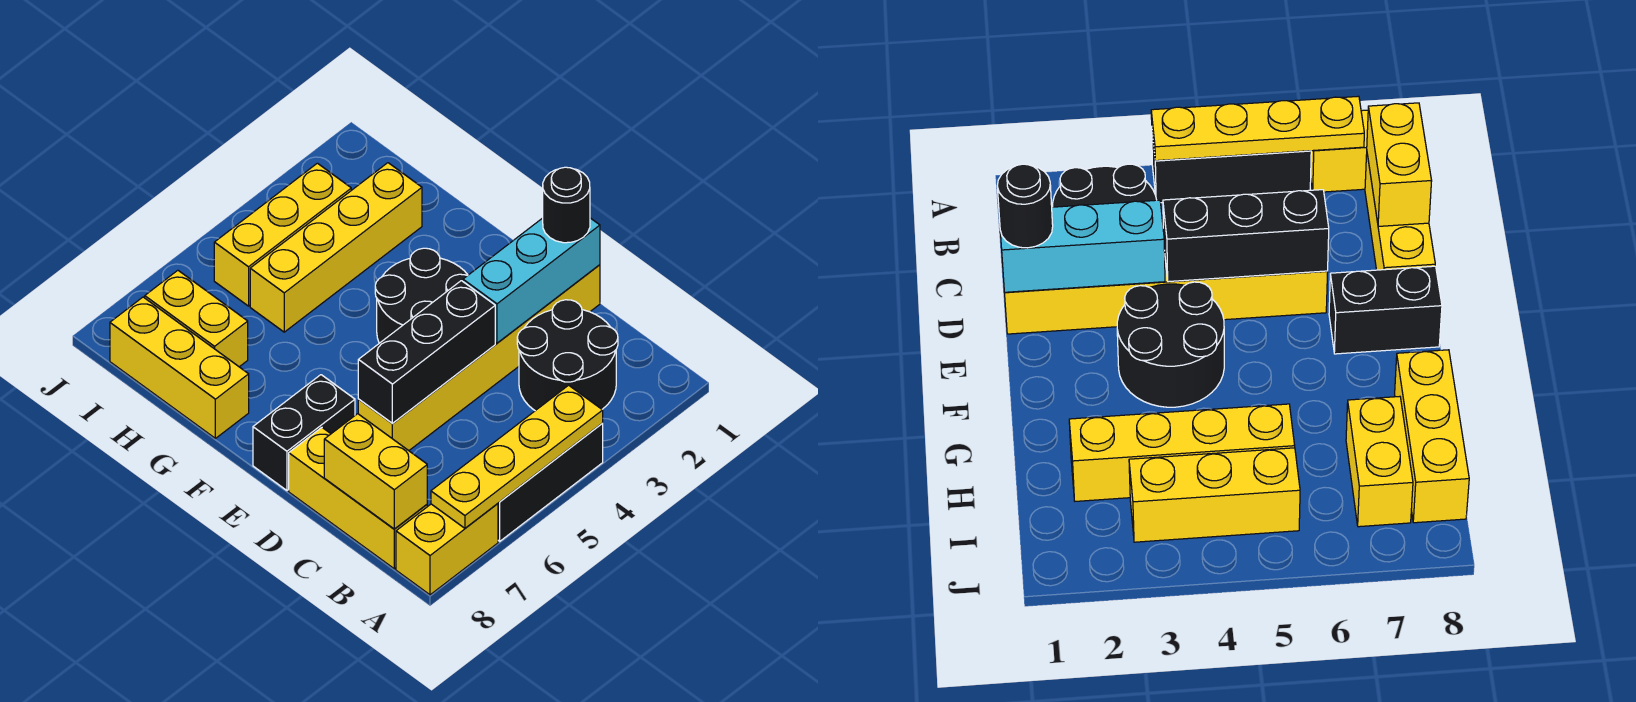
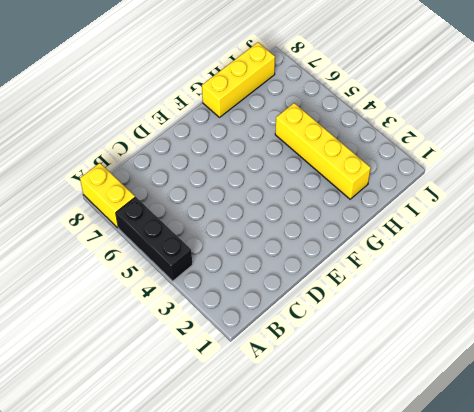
none -> black round brick B2:C3 level 1
none -> yellow brick B8:D8 level 1
none -> yellow brick D1:D6 level 1

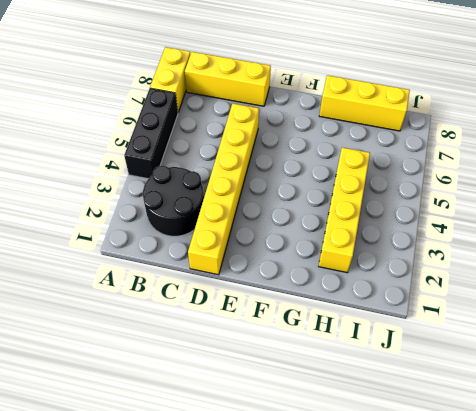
none -> black round brick E3:F4 level 1
none -> black brick E7:E8 level 1
none -> yellow brick H7:I7 level 1

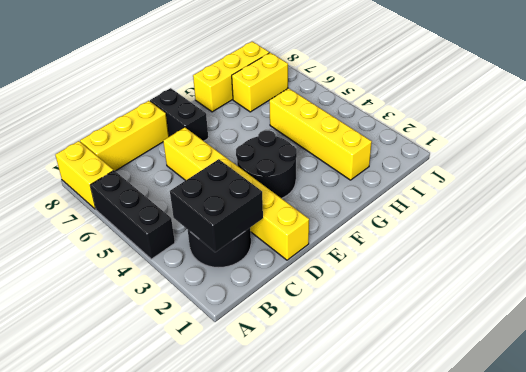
black brick B2:C3 level 2 -> none
none -> yellow brick I3:I5 level 1
none -> yellow plate A4:A7 level 2
none -> yellow brick B8:C8 level 2

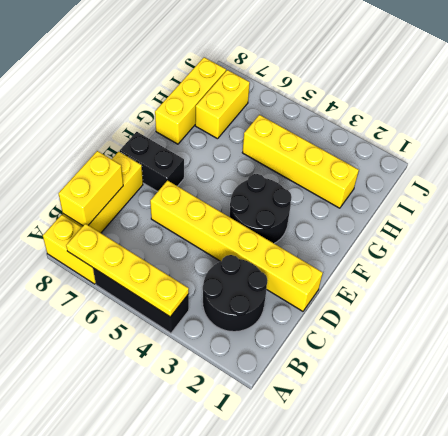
none -> yellow brick I3:I5 level 1
none -> cyan brick D1:D3 level 2
none -> black brick D4:D6 level 2

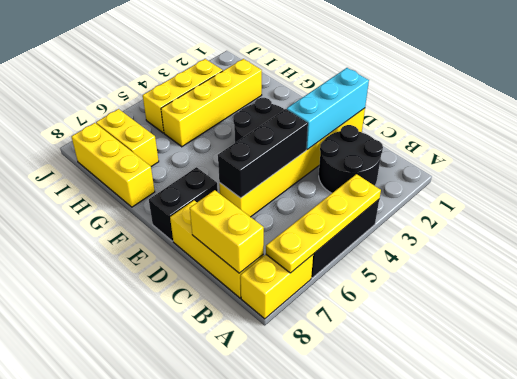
none -> black round brick D1 level 3

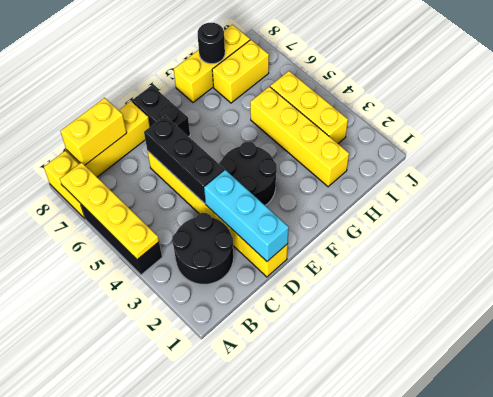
black round brick H8 level 2 -> black round brick D1 level 3

